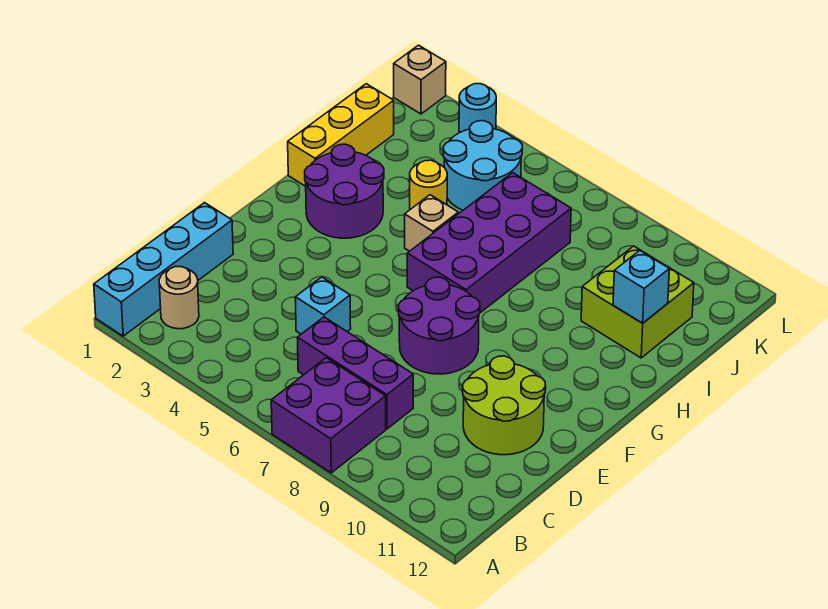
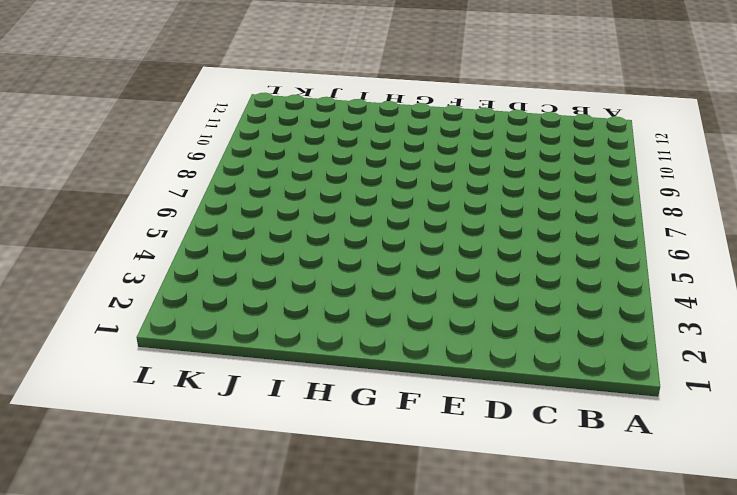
none -> cyan brick A1:D1 level 1
none -> purple brick A7:B8 level 1
none -> tan round brick B2 level 1

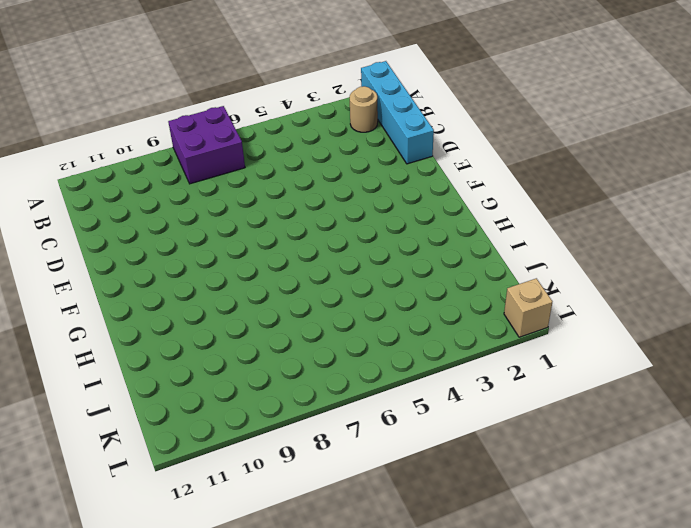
none -> purple brick C6:C8 level 1
none -> cyan brick D5 level 1
none -> lime round brick D10:E11 level 1

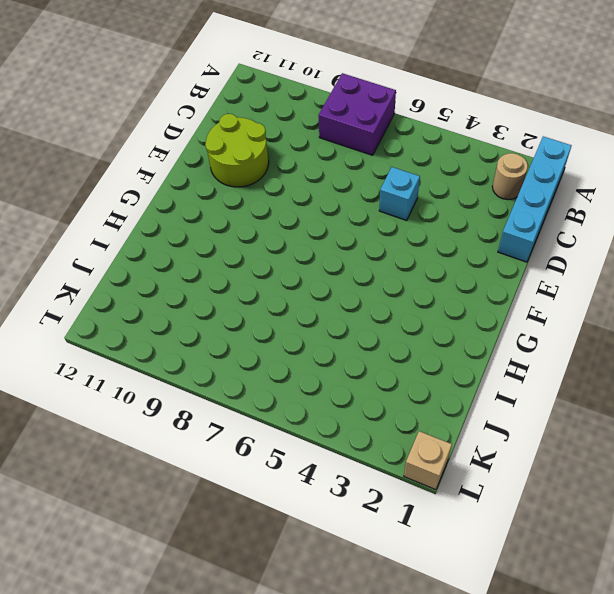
none -> purple brick C6:C8 level 1
none -> purple round brick E7:F8 level 1
none -> purple round brick G2:H3 level 1

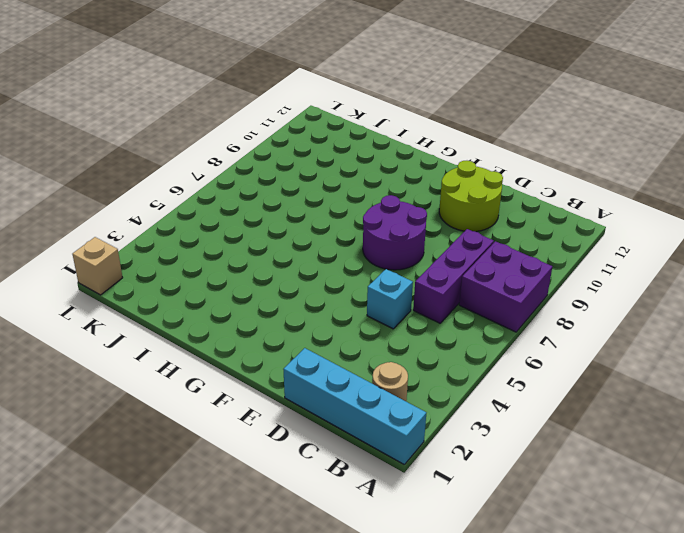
none -> purple round brick G2:H3 level 1
none -> purple brick G6:J7 level 1
none -> yellow brick H1:J1 level 1

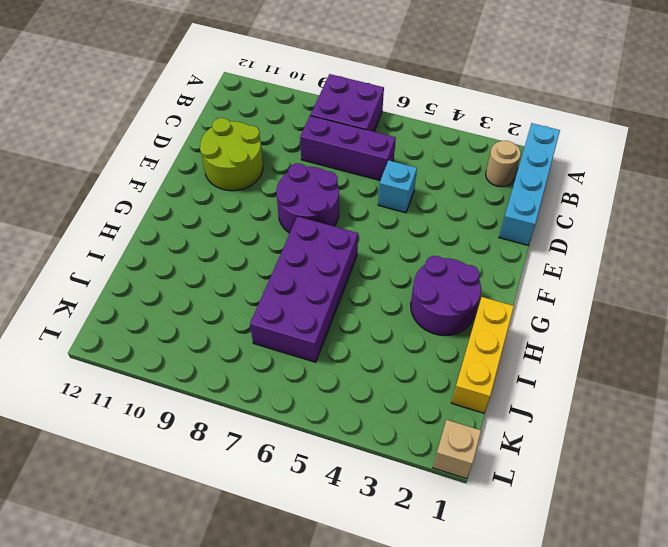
none -> tan brick H5 level 1
none -> yellow round brick I4 level 1
none -> lime brick I10:J11 level 1

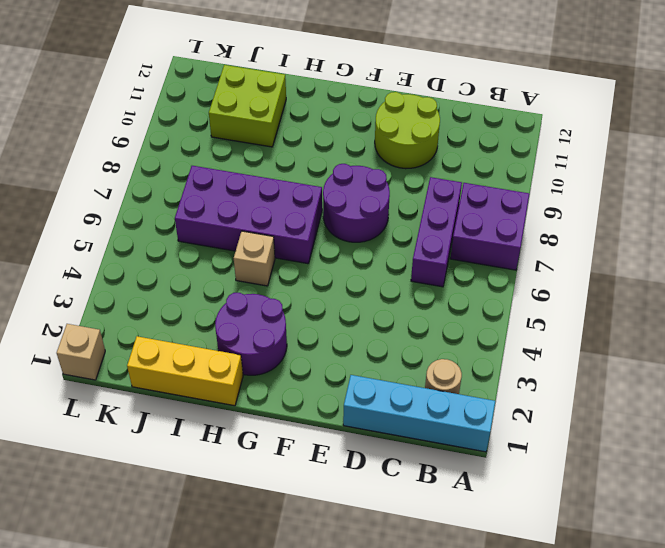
none -> cyan brick D5 level 1
none -> yellow round brick I4 level 1
none -> cyan round brick J4:K5 level 1

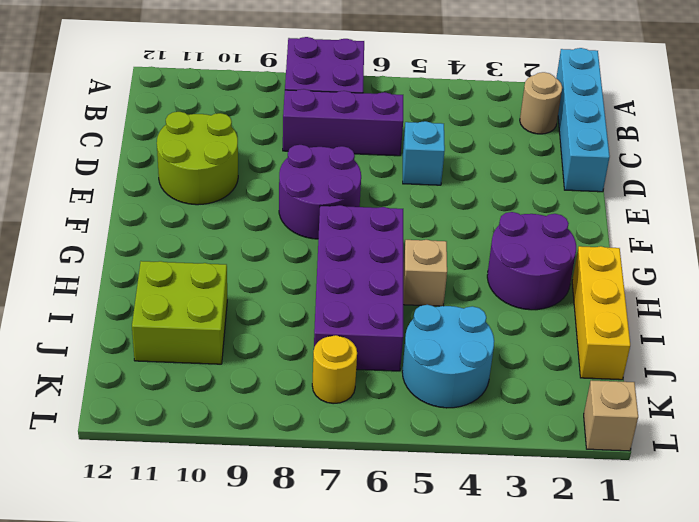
yellow round brick K7 level 1 -> yellow round brick I4 level 1
none -> cyan round brick L3 level 1
none -> cyan brick I11 level 2

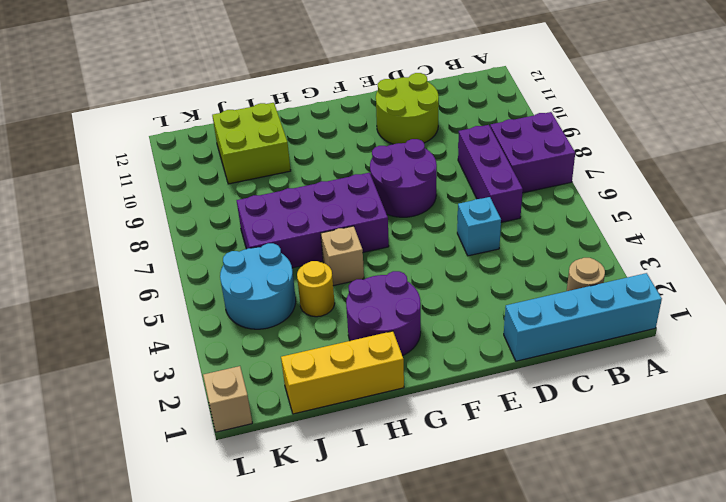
none -> cyan round brick L3 level 1
none -> cyan brick I11 level 2

